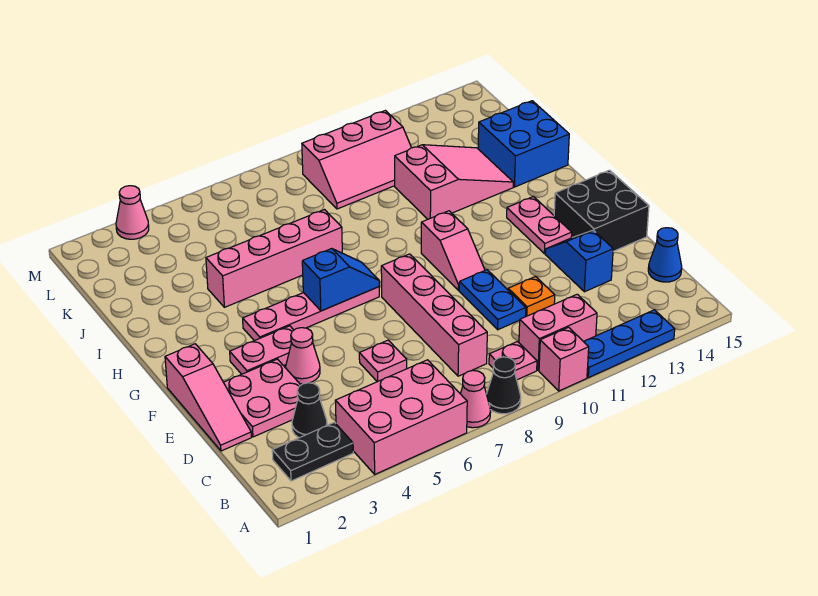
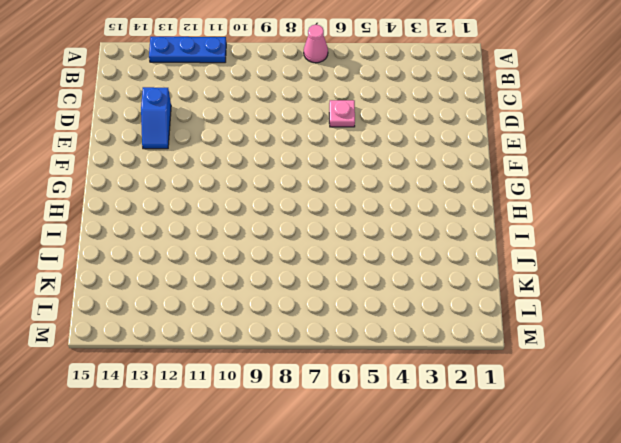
none -> pink brick A4:B6 level 1
none -> black cone A8 level 1
none -> pink brick A10 level 1

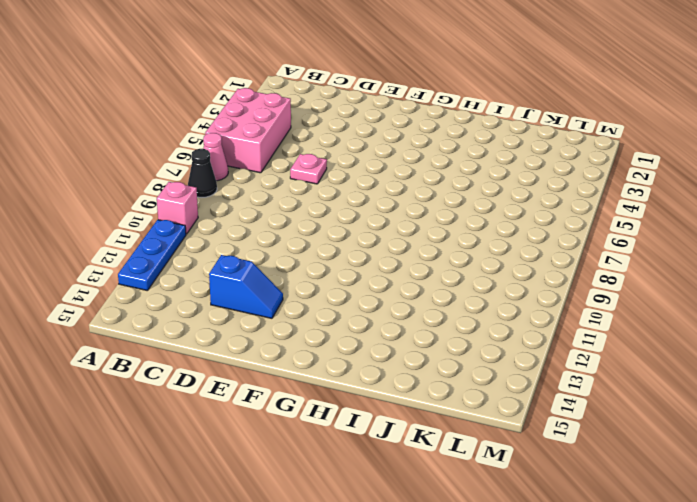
none -> black plate B2:B3 level 1
none -> pink plate B9 level 1
none -> pink brick B10:B11 level 1

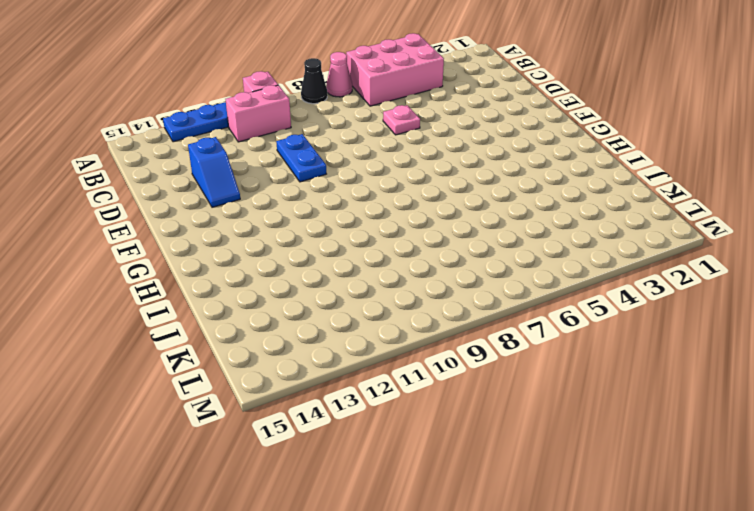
none -> black plate B2:B3 level 1
none -> pink plate B9 level 1
none -> black cone C3 level 1

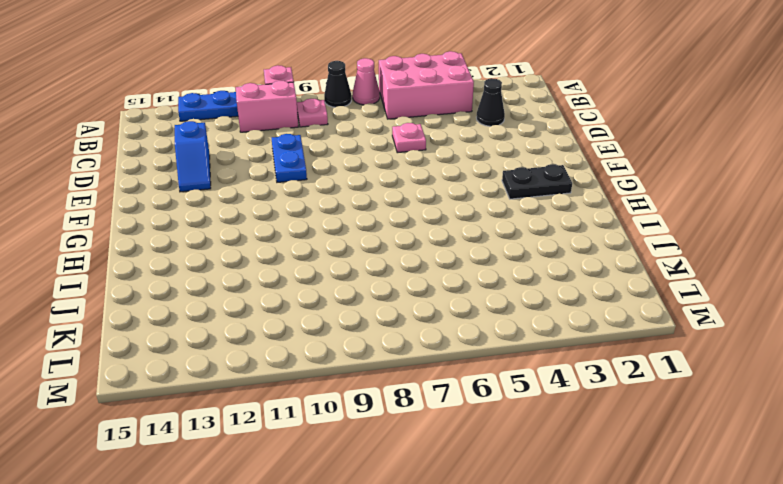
black plate G2:G3 level 1 -> black plate B2:B3 level 1
none -> pink brick C8:F8 level 1
none -> blue cone C15 level 1
none -> pink slope D1:F1 level 1 top F

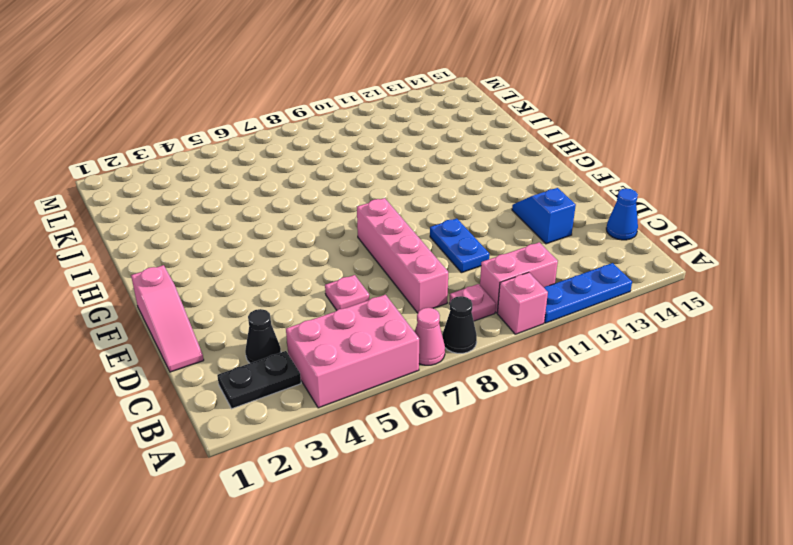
none -> pink plate D2:E3 level 1
none -> orange plate D11 level 1
none -> pink cone E4 level 1

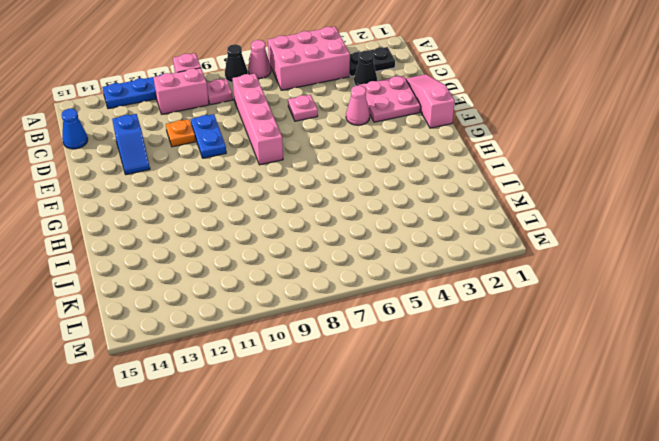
none -> black brick E14:F15 level 1
none -> pink plate F3:F4 level 1
none -> pink slope F10:G10 level 1 top G

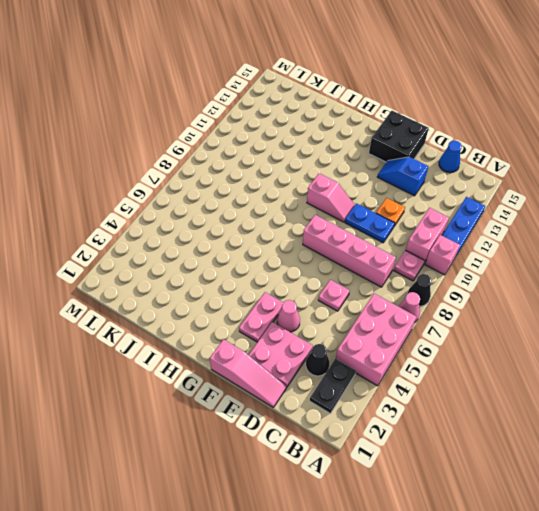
none -> pink plate F13:G13 level 1
none -> pink plate G4:G7 level 1
none -> pink brick I4:I7 level 1

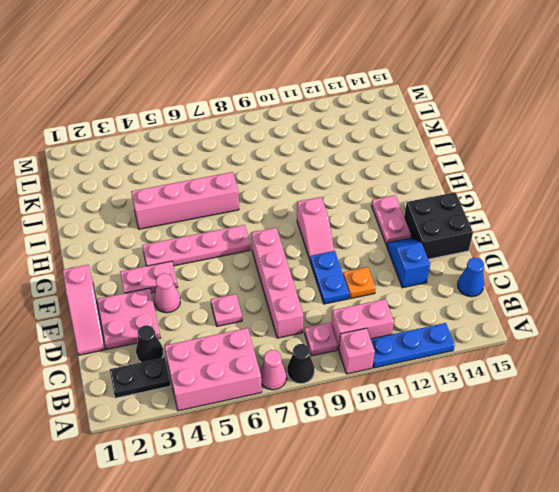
none -> pink slope I11:J13 level 1 top 11
none -> blue brick I14:J15 level 1
none -> pink slope K9:L11 level 1 top L

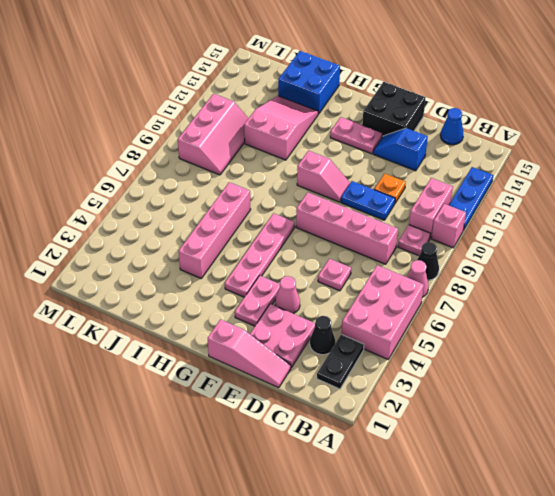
none -> pink cone M3 level 1
none -> blue slope G6:G7 level 2 top 6

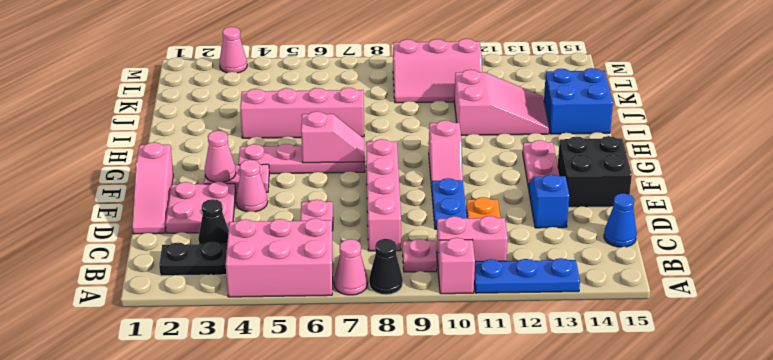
pink cone F3 level 2 -> none
pink slope G6:G7 level 2 top 6 -> blue slope G6:G7 level 2 top 6

